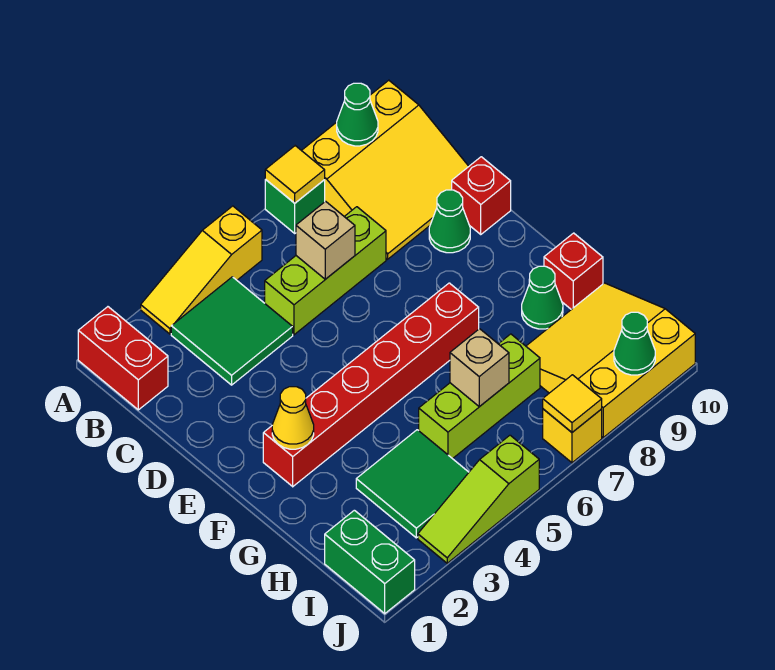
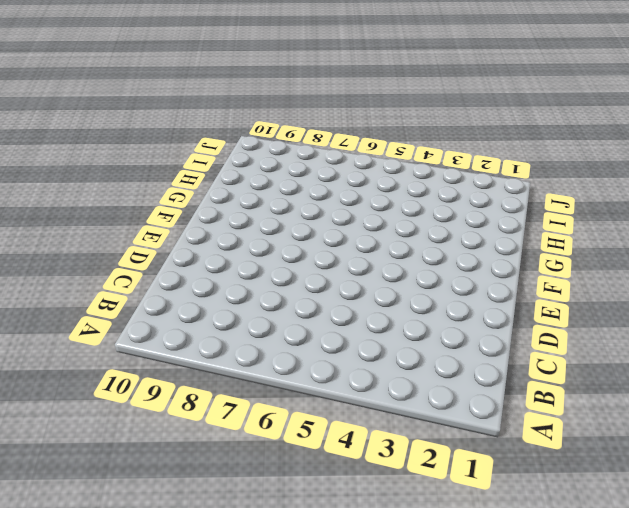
none -> red brick A1:B1 level 1
none -> yellow slope A3:A5 level 1 top 5
none -> green brick A7 level 1

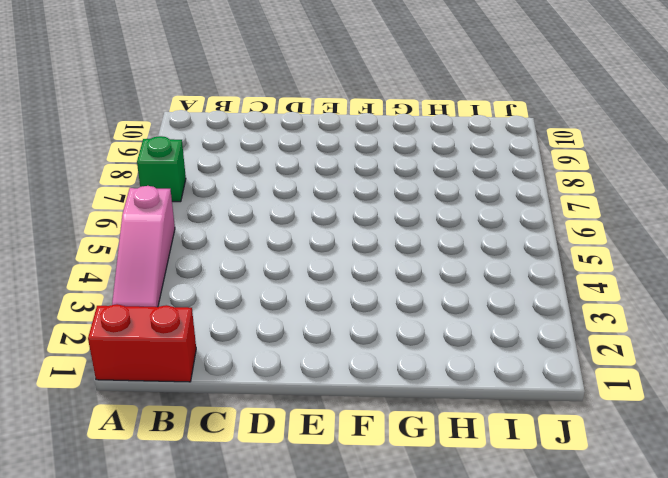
pink slope A3:A5 level 1 top 5 -> yellow slope A3:A5 level 1 top 5
none -> yellow slope A8:C10 level 1 top A
none -> green tile B3:C4 level 1
none -> lime brick C5:C7 level 1

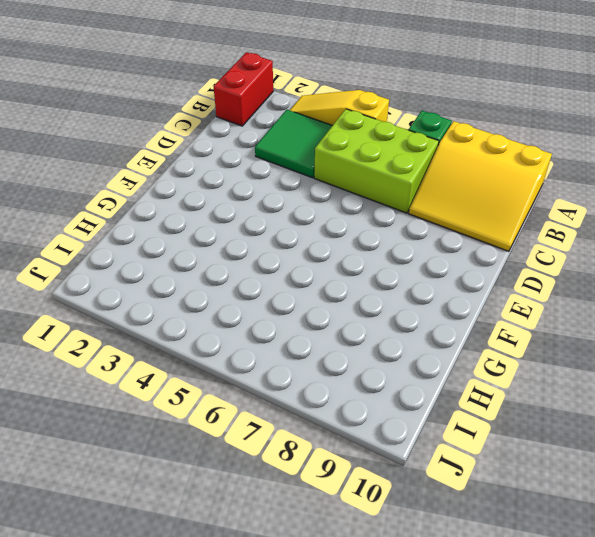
lime brick B5:C7 level 1 -> lime brick C5:C7 level 1
none -> green cone D9 level 1
none -> red brick D10 level 1
none -> red brick F2:F7 level 1

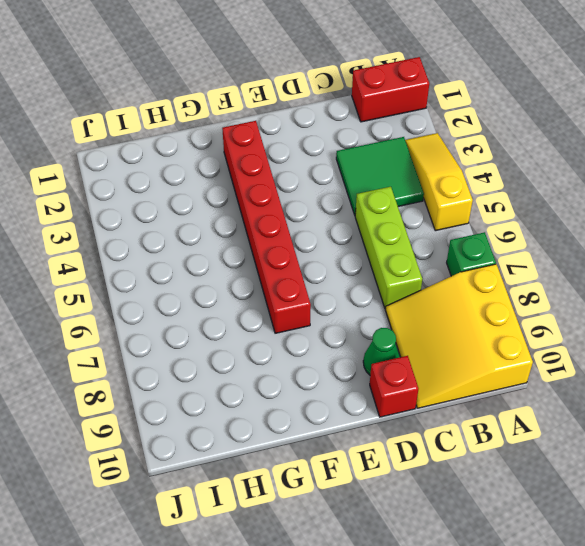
none -> green cone G9 level 1
none -> red brick G10 level 1
none -> green tile H3:I4 level 1

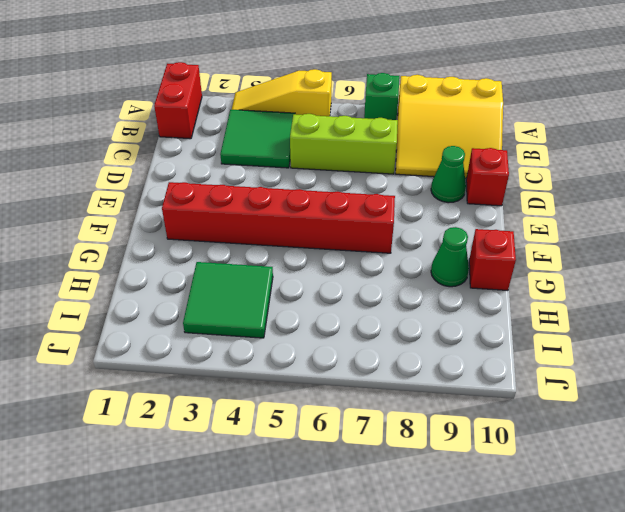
none -> lime brick H5:H7 level 1
none -> yellow slope H8:J10 level 1 top J
none -> green brick I1:J1 level 1

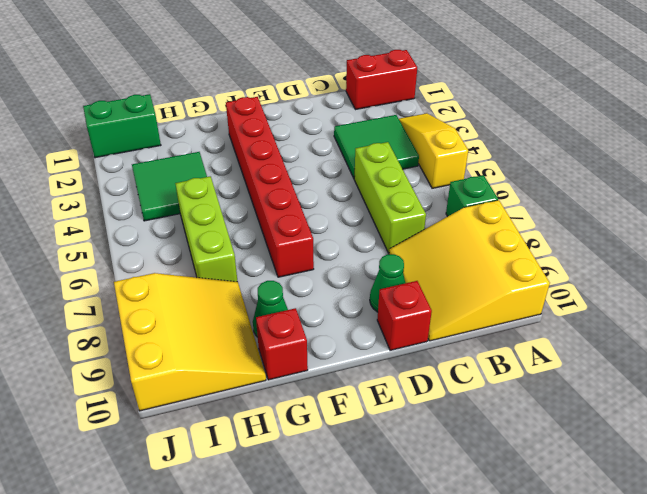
none -> lime slope J3:J5 level 1 top 5
none -> yellow brick J7 level 1
none -> yellow tile A7 level 2

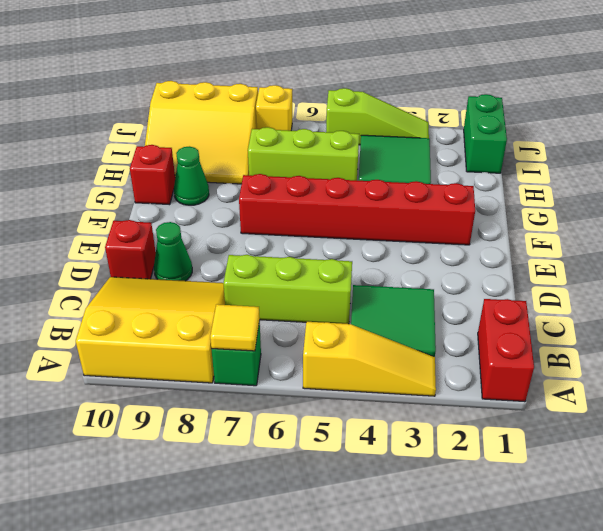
none -> green cone A9 level 2
none -> tan brick C6 level 2
none -> yellow cone F2 level 2

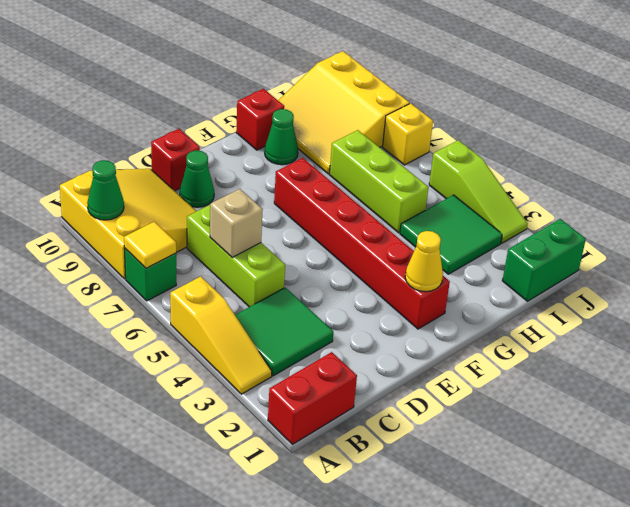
none -> tan brick H6 level 2
none -> yellow tile J7 level 2
none -> green cone J9 level 2

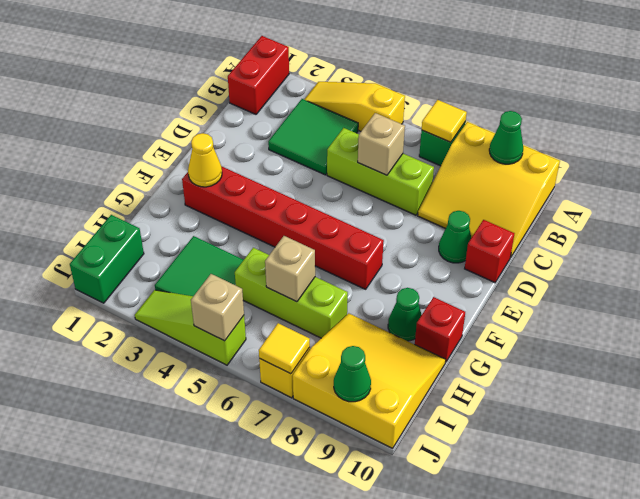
tan brick J5 level 2 -> none

